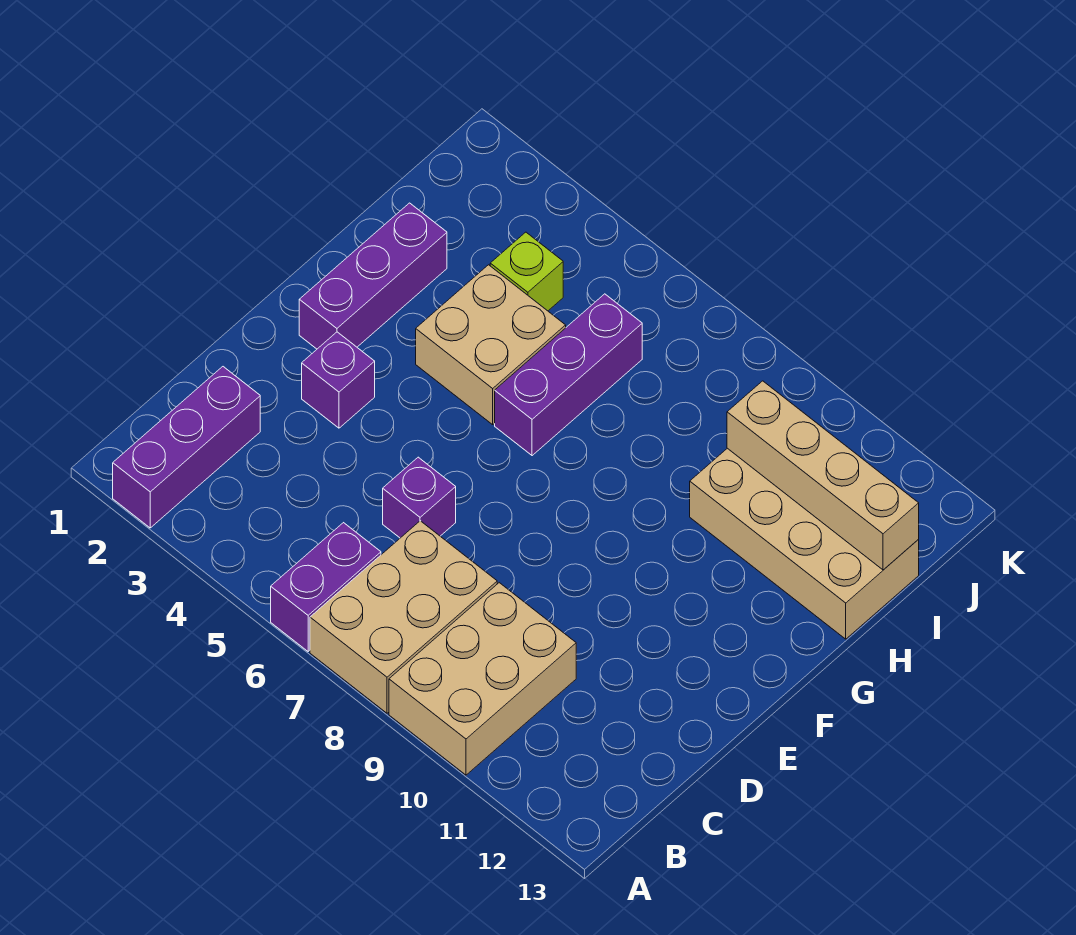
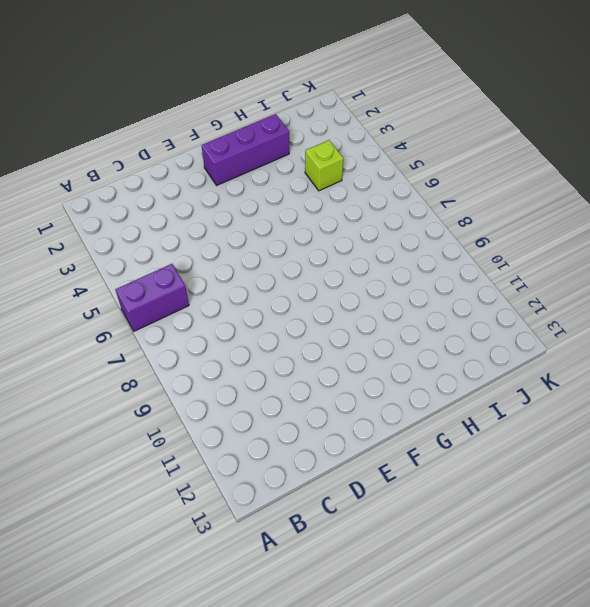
none -> purple brick A2:C2 level 1
none -> tan brick A7:C8 level 1
none -> tan brick A9:C10 level 1

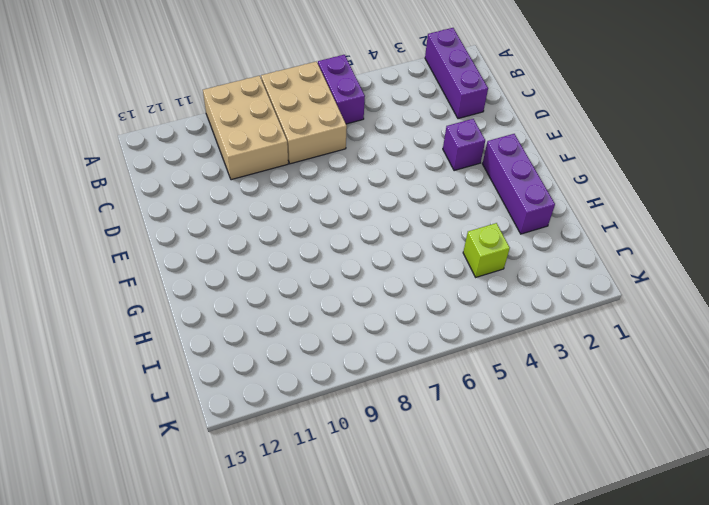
none -> purple brick D6 level 1
none -> tan brick G4:H5 level 1
none -> purple brick G6:I6 level 1

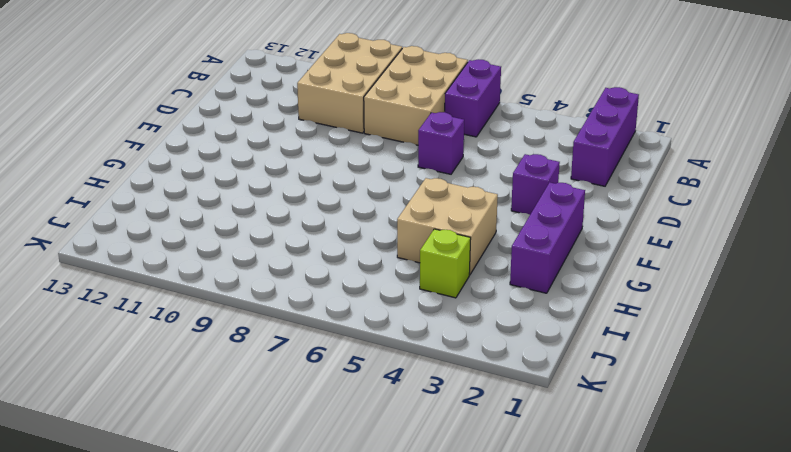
none -> purple brick G6:I6 level 1
none -> tan brick H10:I13 level 1
none -> tan brick I10:I13 level 2

